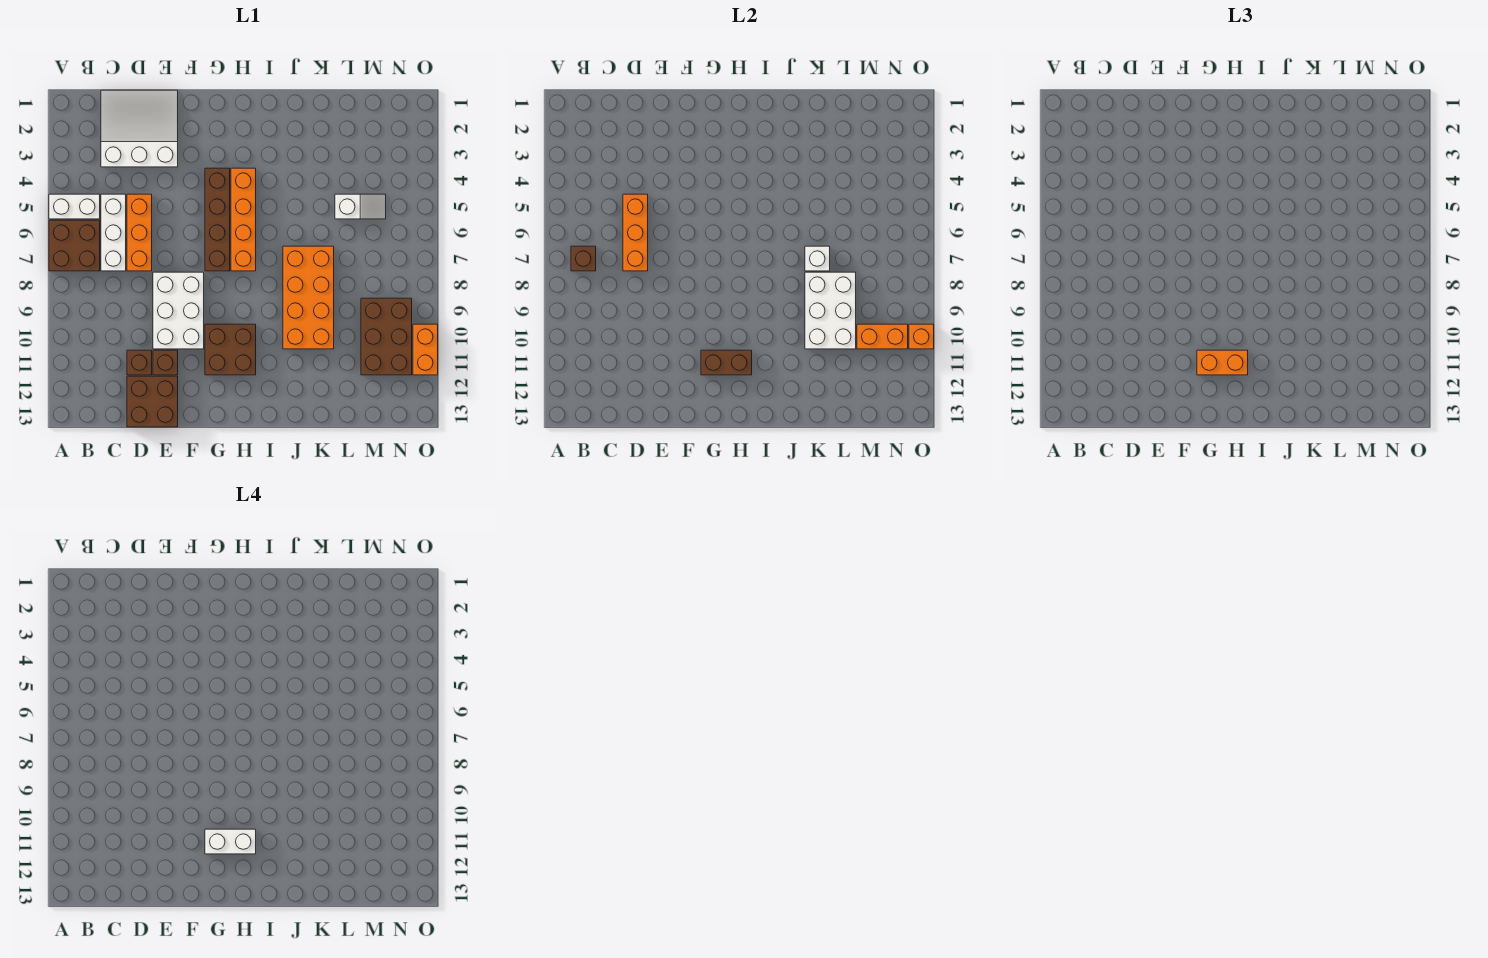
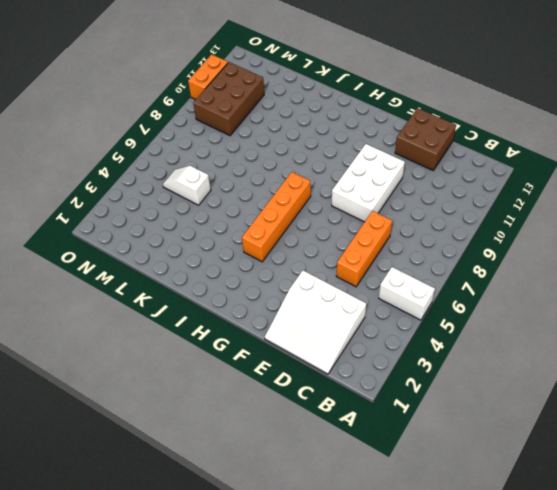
none -> brown brick A6:B7 level 1
none -> white brick C5:C7 level 1
none -> brown brick D11 level 1

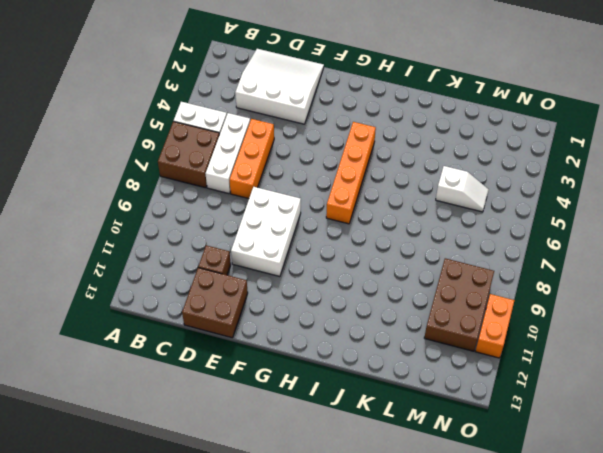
none -> brown brick E11 level 1
none -> brown brick G4:G7 level 1
none -> brown brick G10:H11 level 1

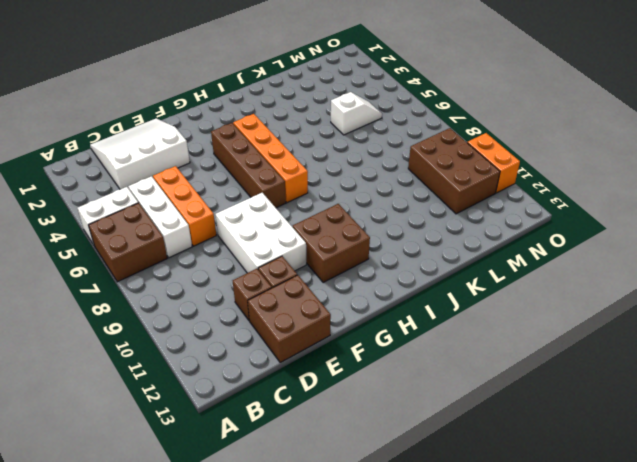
none -> orange brick J7:K10 level 1
none -> brown brick B7 level 2
none -> orange brick D5:D7 level 2

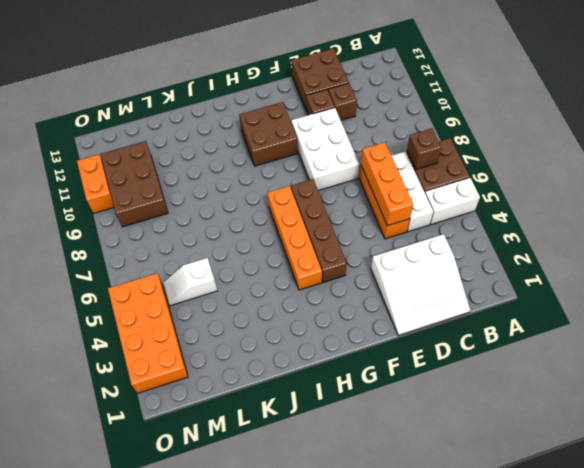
orange brick N2:O5 level 1 -> orange brick J7:K10 level 1
none -> brown brick G11:H11 level 2
none -> white brick K7 level 2
none -> white brick K8:L10 level 2

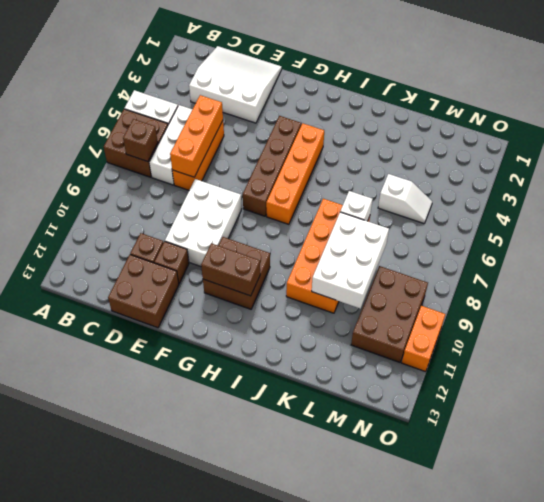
none -> orange brick M10:N10 level 2
none -> orange brick O10 level 2
none -> orange brick G11:H11 level 3

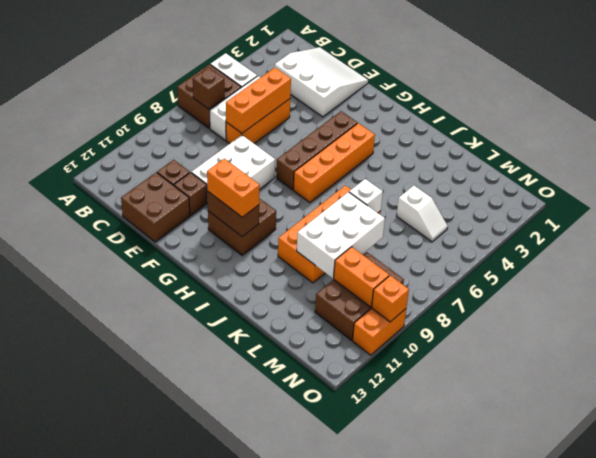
none -> white brick G11:H11 level 4

